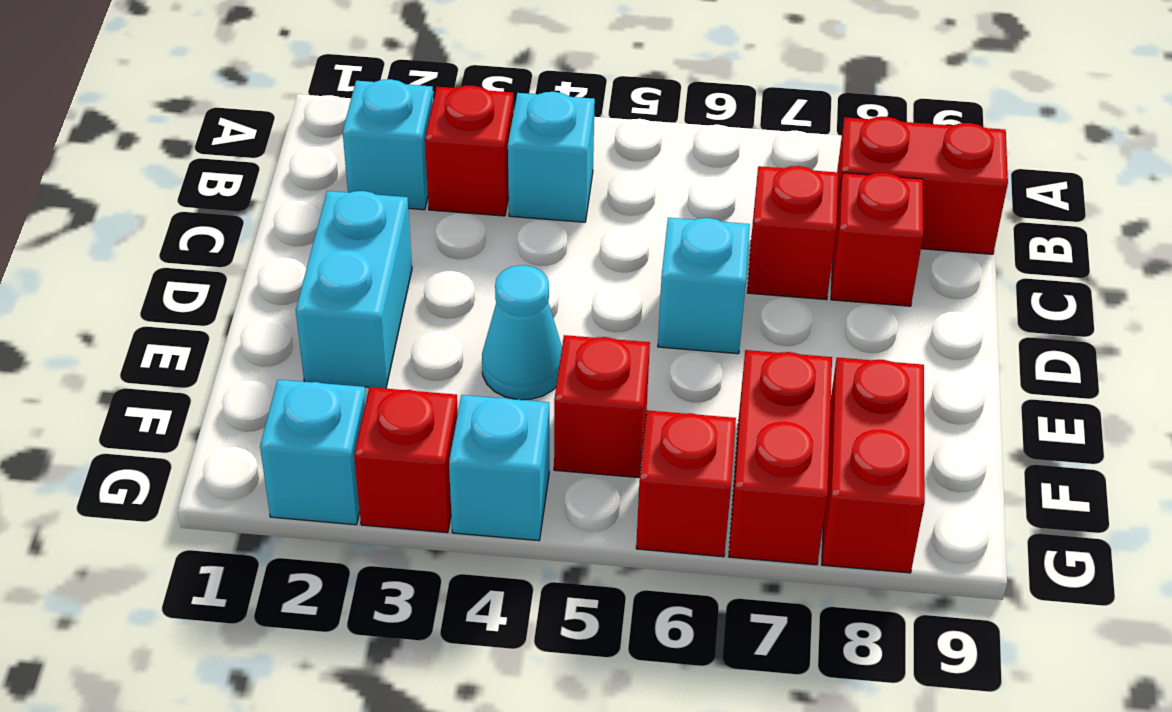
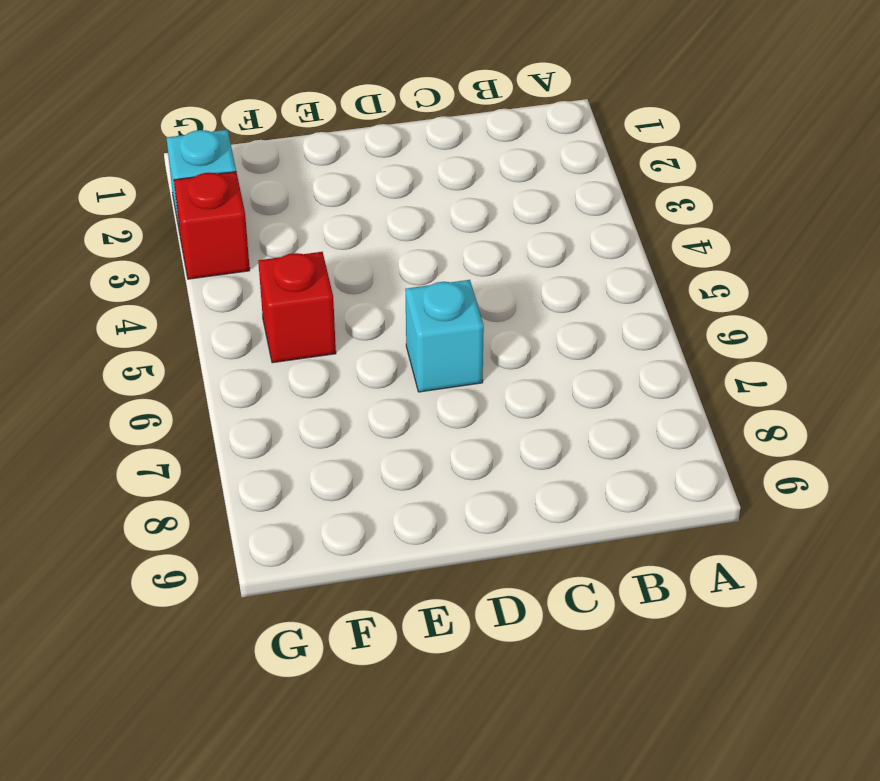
none -> cyan brick B2 level 1
none -> red brick B3 level 1
none -> cyan brick B4 level 1

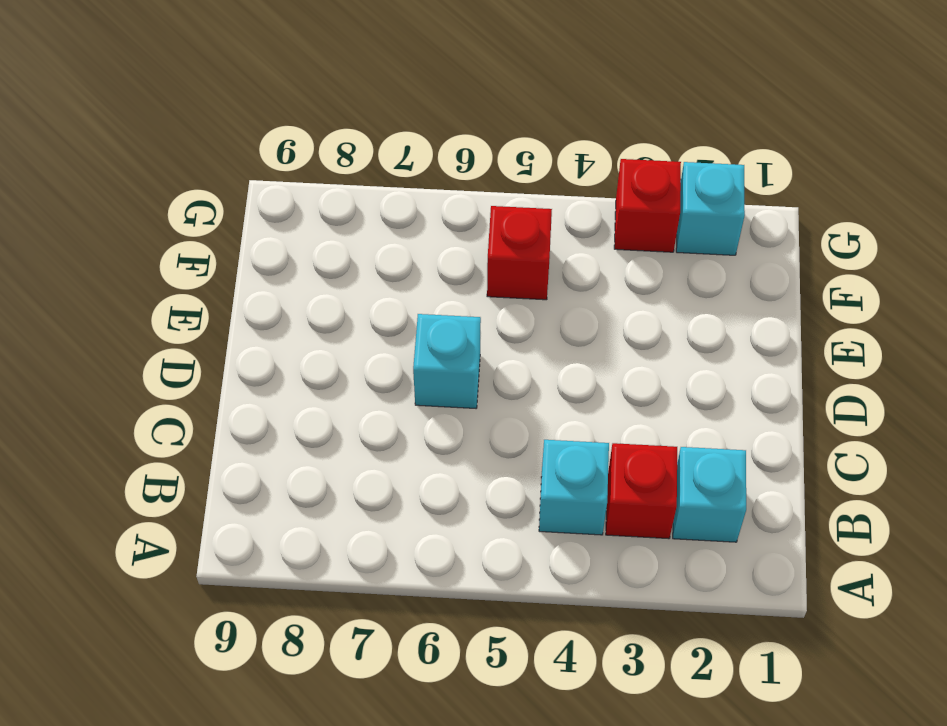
none -> red brick B8:B9 level 1
none -> red brick C7 level 1
none -> red brick C8 level 1

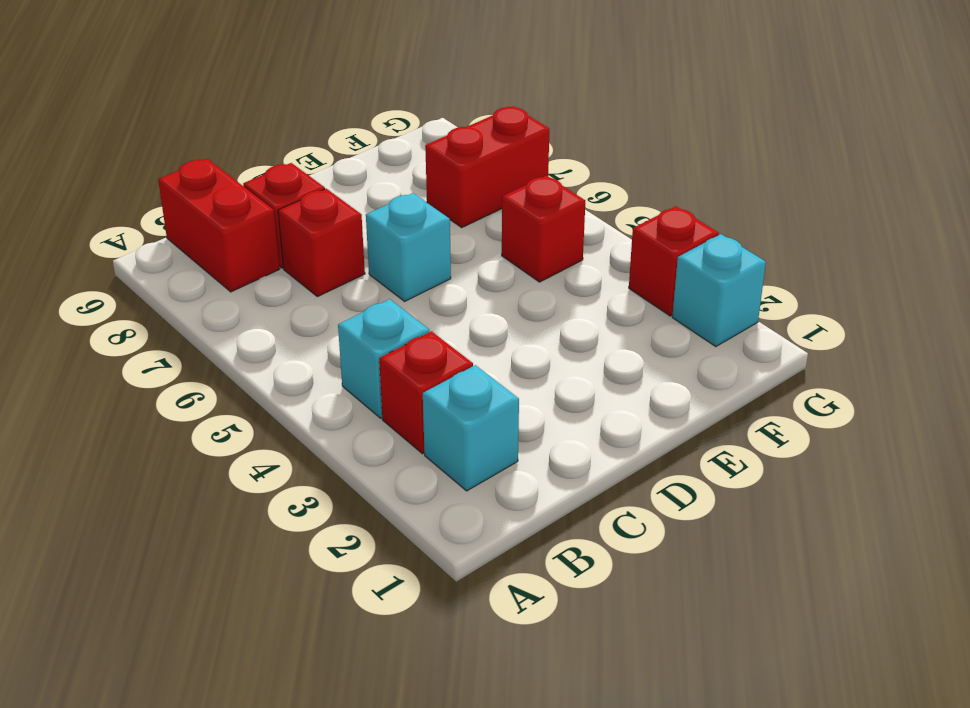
none -> cyan brick D2:E2 level 1
none -> cyan cone E4 level 1
none -> red brick F8:G8 level 1

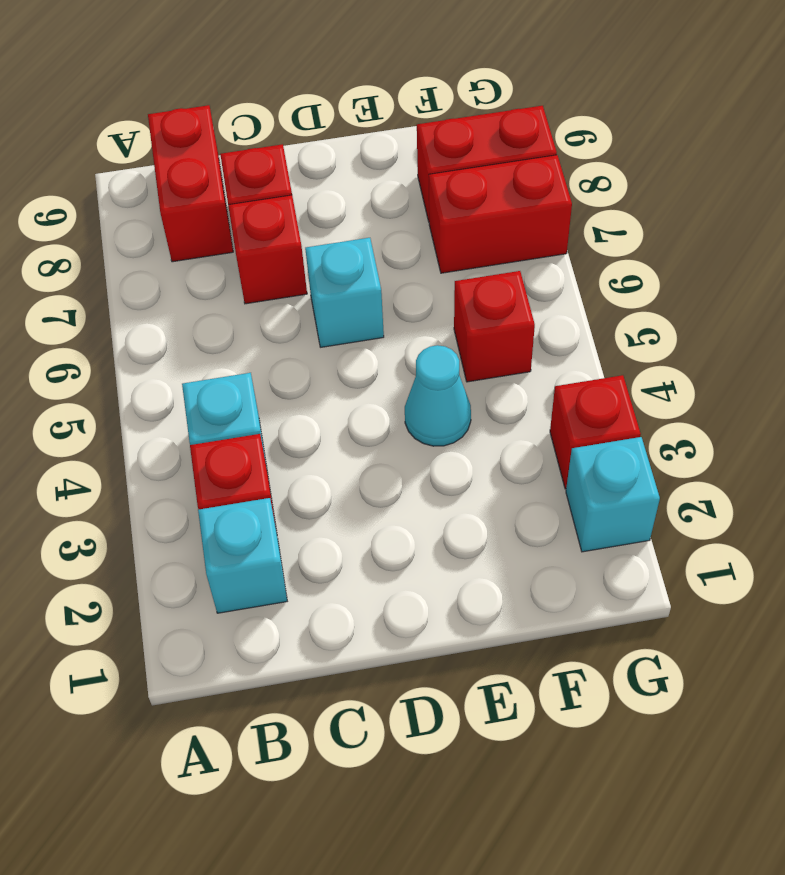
none -> cyan brick D2:E2 level 1
none -> cyan brick G4 level 1
none -> red brick G6 level 1

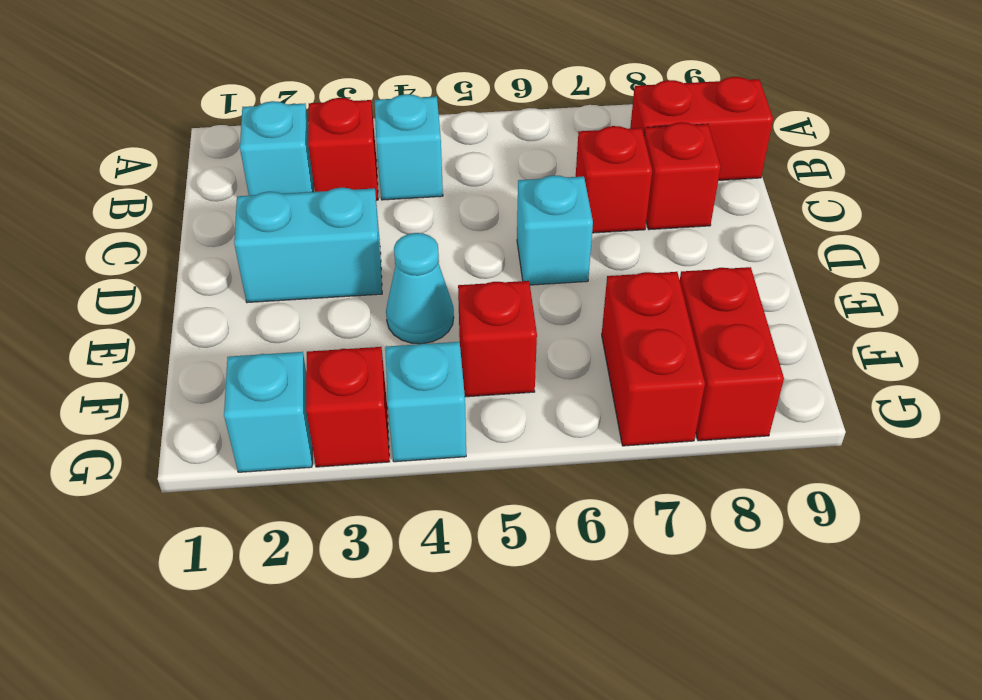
cyan brick D2:D3 level 1 -> cyan brick D2:E2 level 1
none -> red brick G6 level 1

